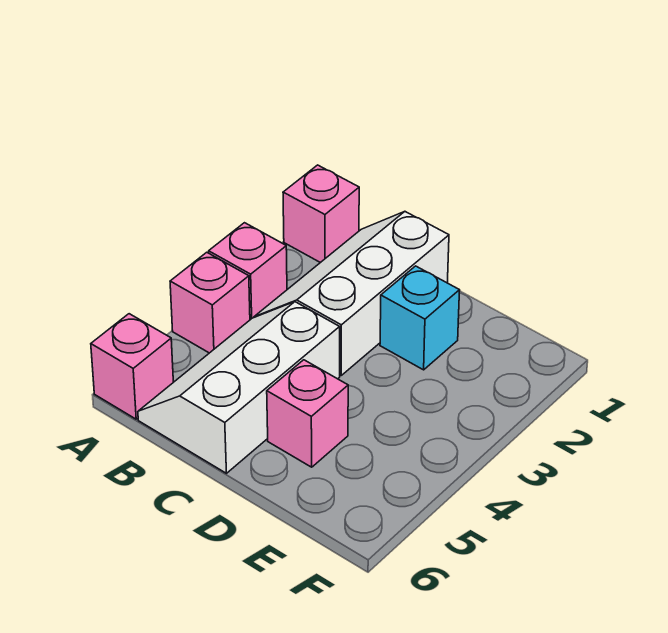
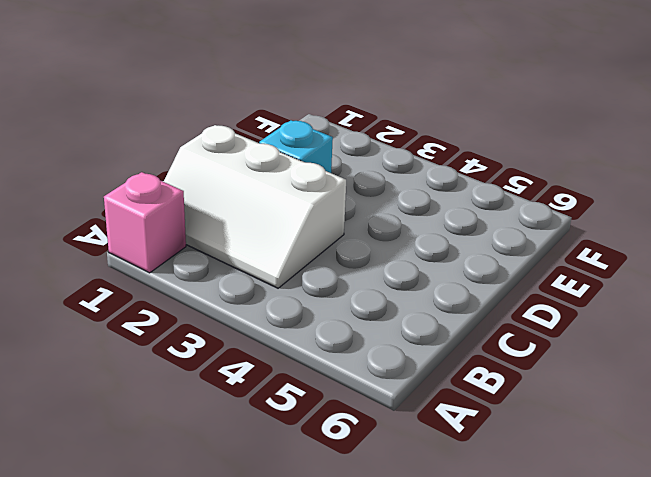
none -> pink brick A3 level 1
none -> pink brick A4 level 1

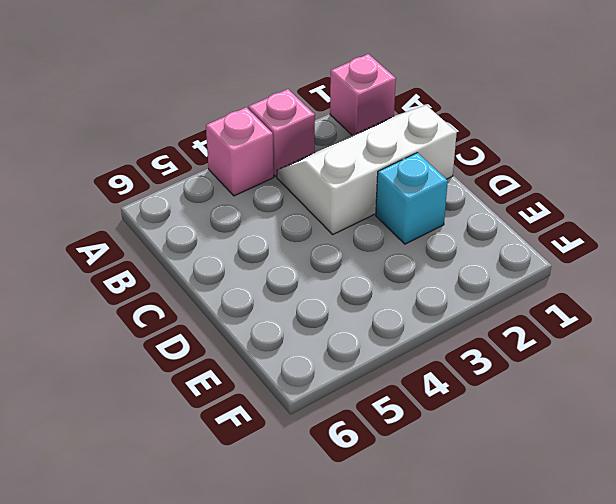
none -> pink brick A6 level 1
none -> white slope B4:C6 level 1 top C

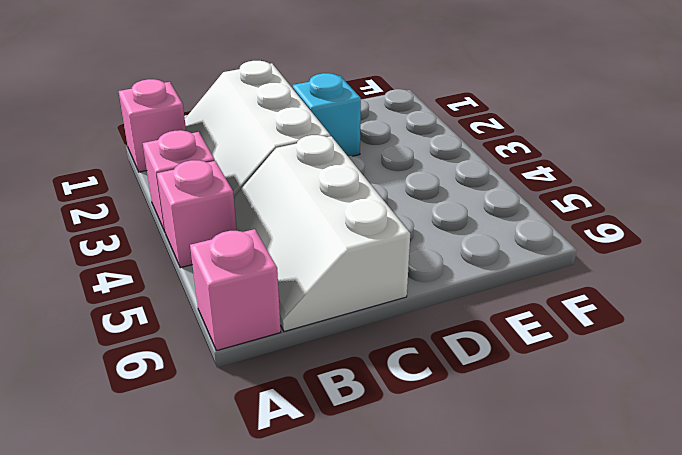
none -> pink brick D5 level 1

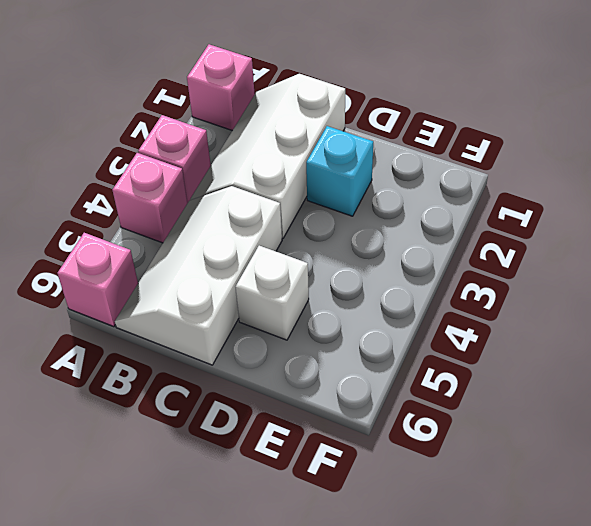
white brick D5 level 1 -> pink brick D5 level 1

